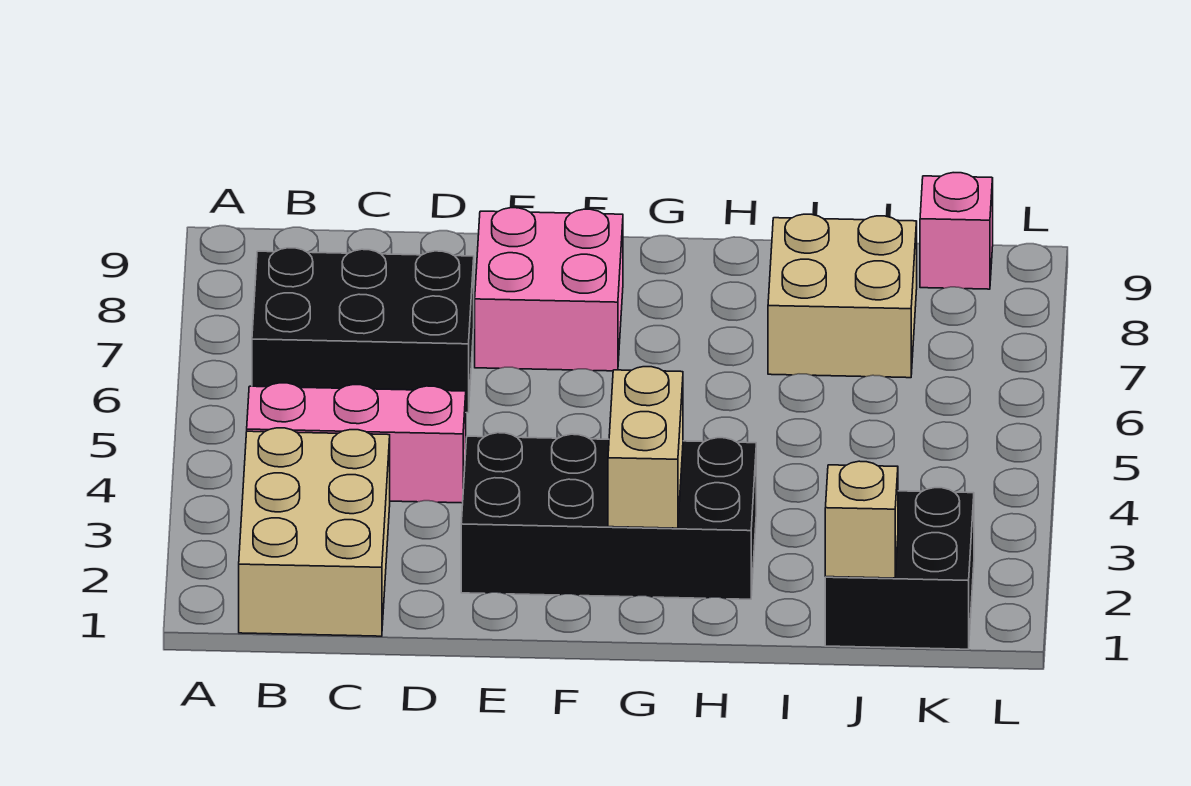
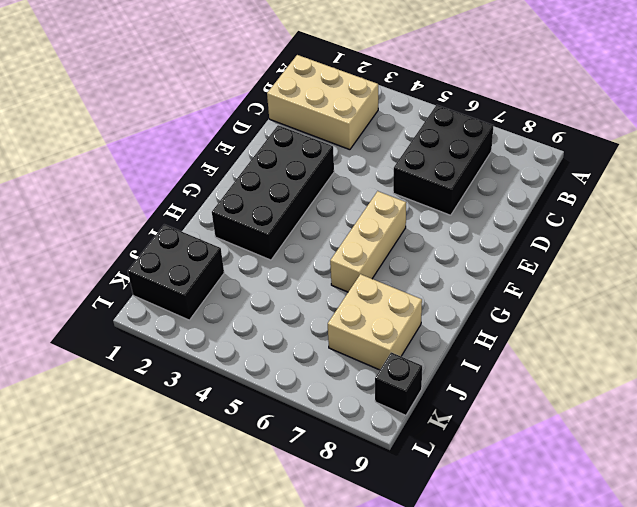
tan brick F6:H6 level 1 -> none
black brick K9 level 1 -> pink brick K9 level 1
none -> pink brick B4:D4 level 1
none -> pink brick E7:F8 level 1

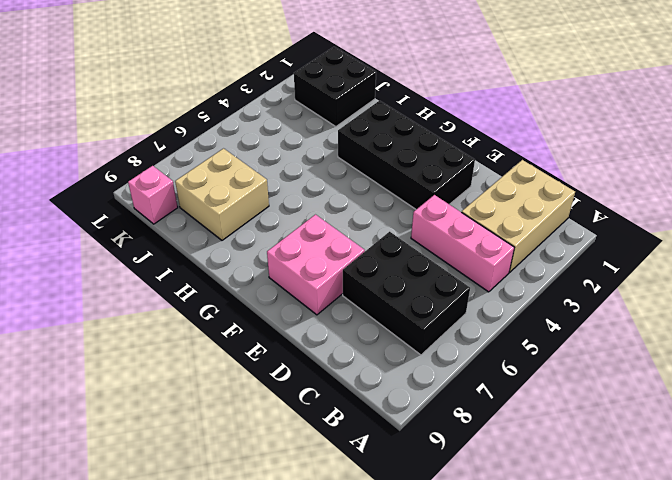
none -> tan brick G2:G3 level 2
none -> tan brick J1 level 2

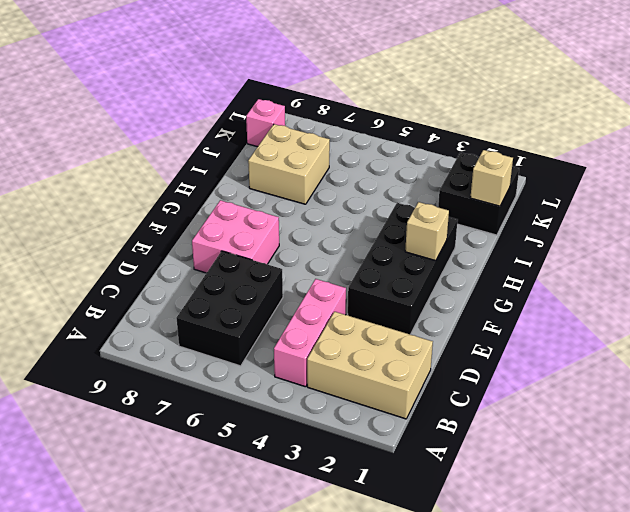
tan brick G2 level 2 -> tan brick G2:G3 level 2

